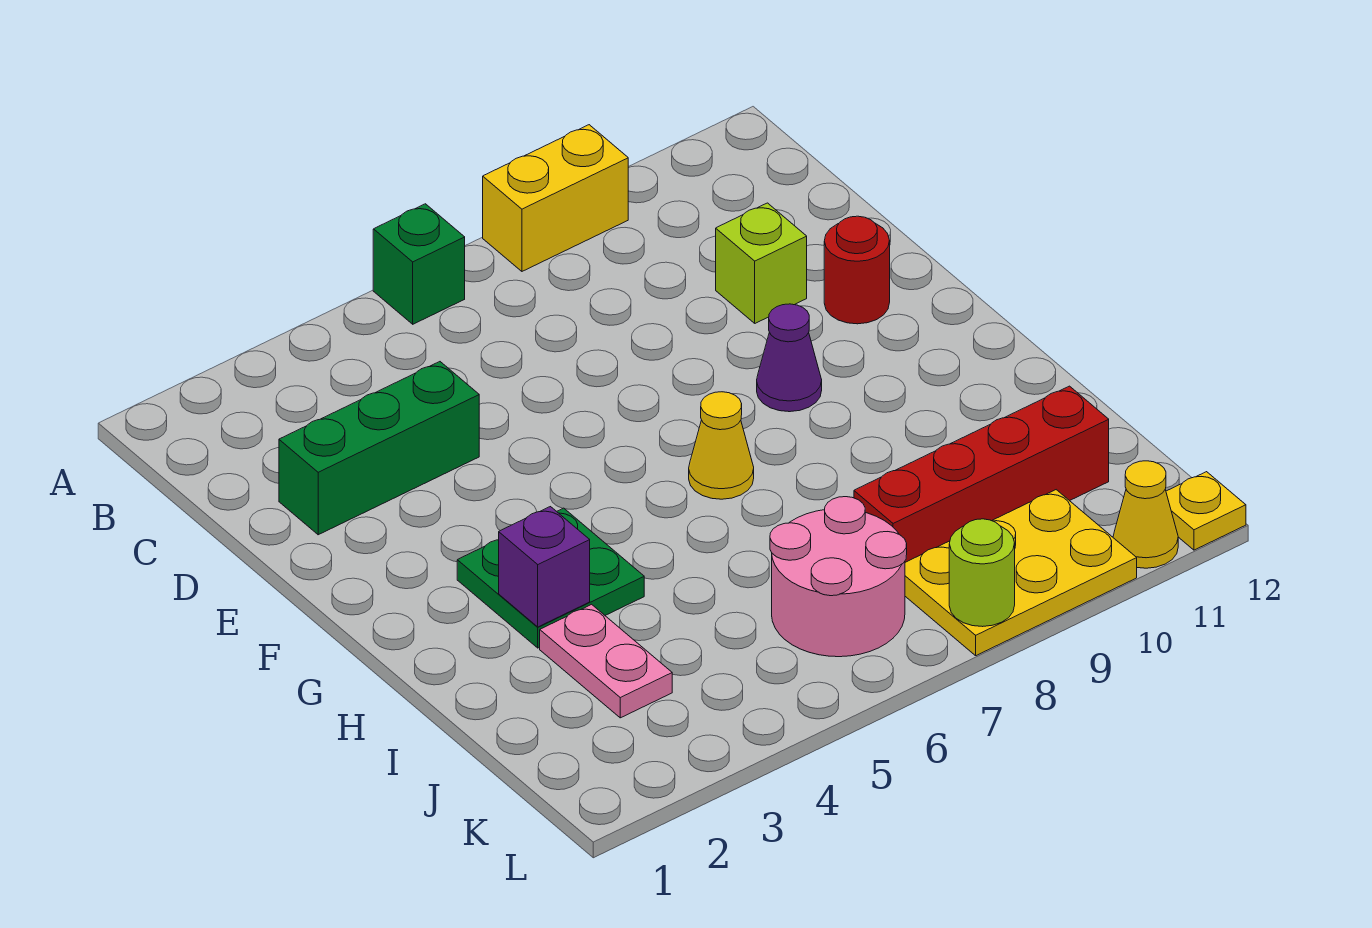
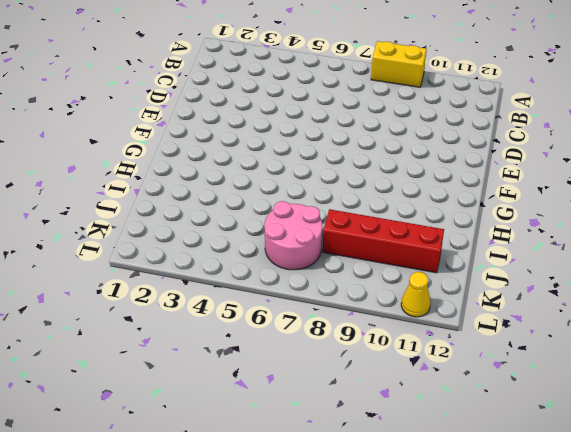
none -> green brick A6 level 1
none -> green brick D2:D4 level 1
none -> lime brick D10 level 1

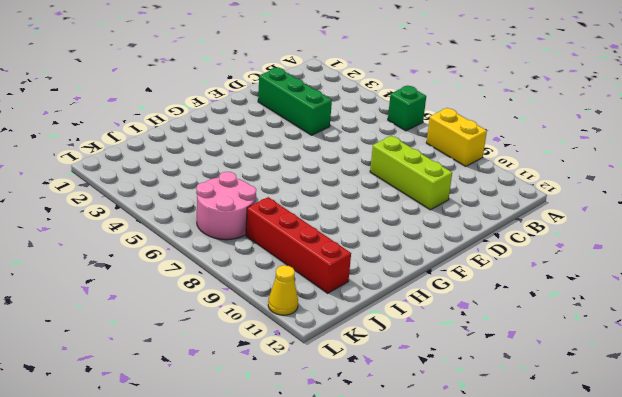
lime brick D8:D10 level 1 -> lime brick D10 level 1
none -> red round brick E11 level 1
none -> purple cone F9 level 1
none -> green plate G3:H4 level 1

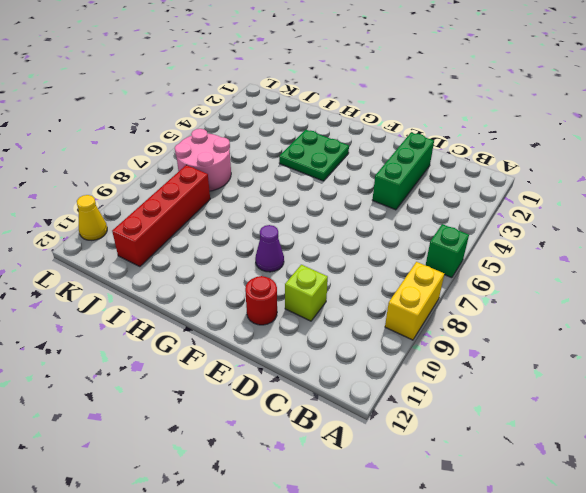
none -> yellow cone G7 level 1
none -> pink plate I3:J3 level 1
none -> yellow plate K8:L10 level 1

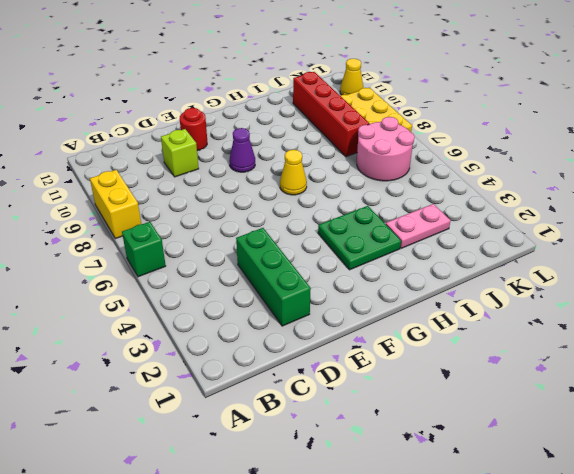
none -> yellow plate L12 level 1
none -> purple brick H3 level 2
none -> lime round brick L8 level 2

